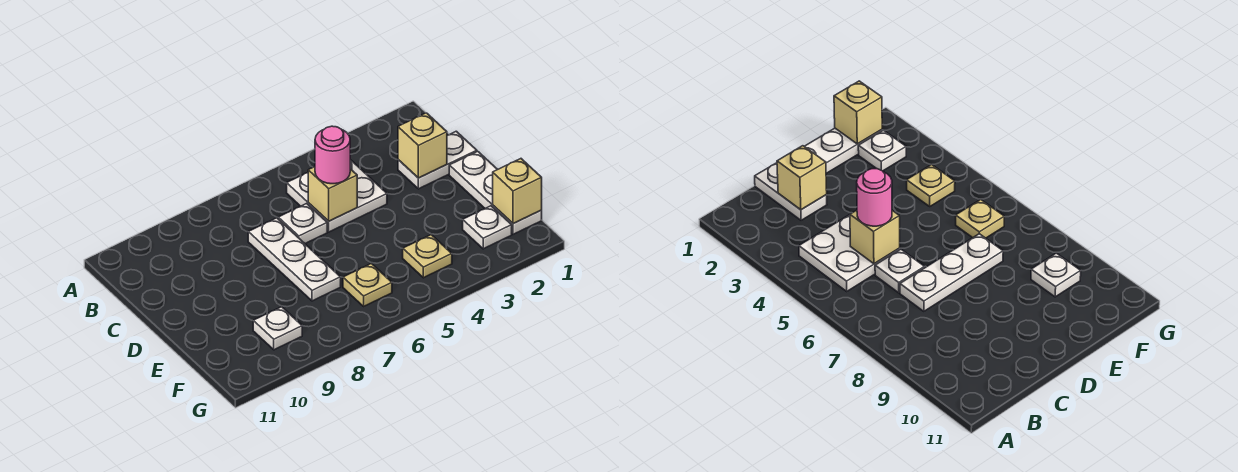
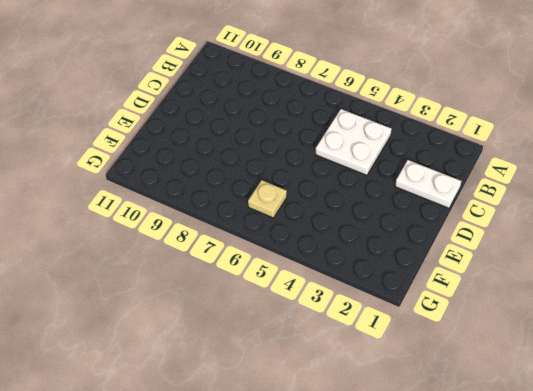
none -> white plate C6 level 1
none -> white plate C7:E7 level 1
none -> white plate D1:F1 level 1

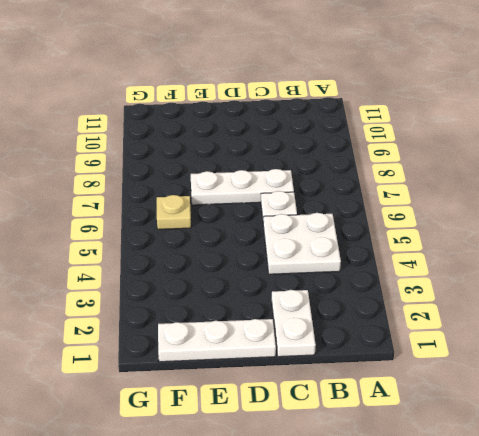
none -> white plate F2 level 1
none -> tan plate F4 level 1
none -> white plate F9 level 1

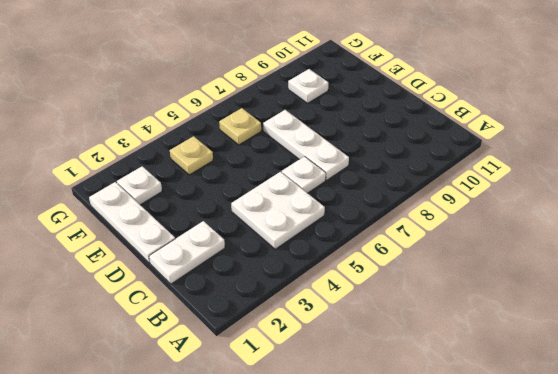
none -> tan brick C2 level 2
none -> tan brick C5 level 2
none -> tan brick F1 level 2

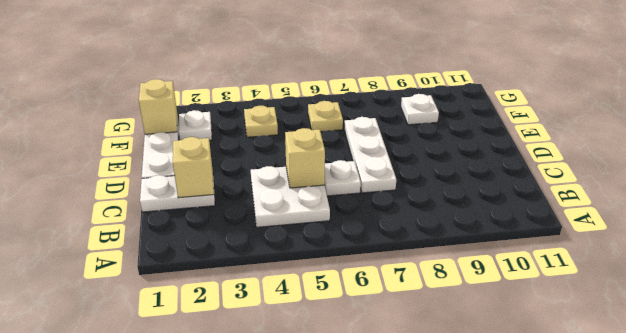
none -> pink round brick C5 level 3

